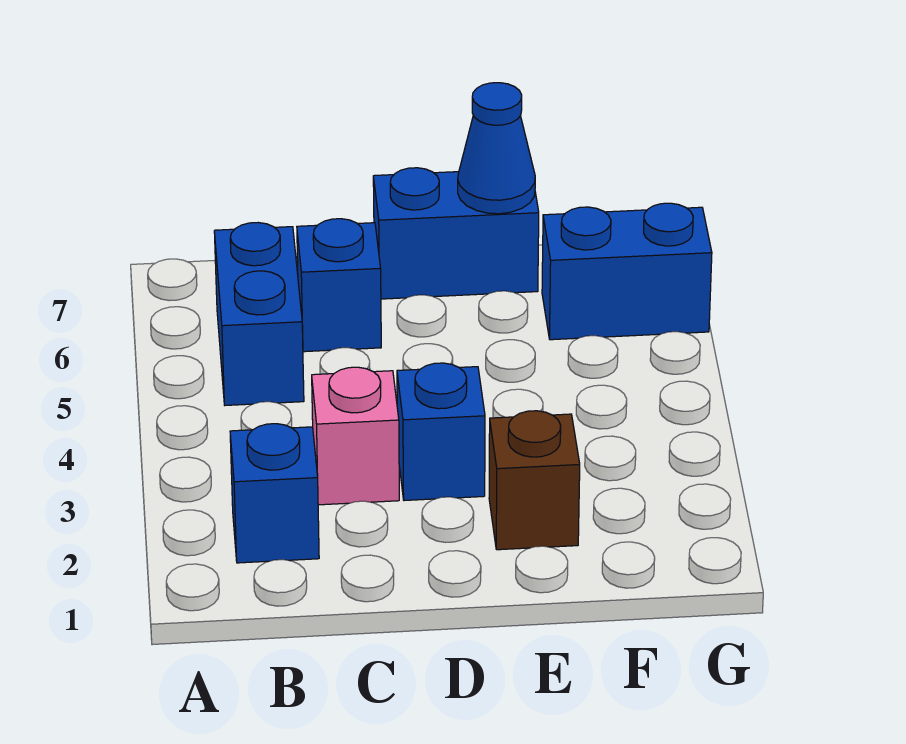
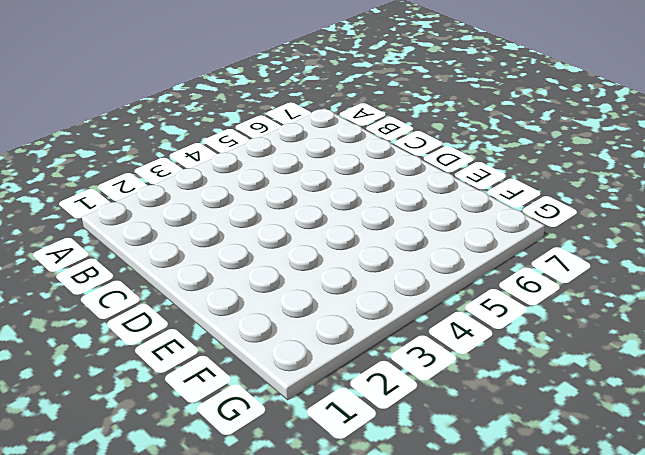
none -> blue brick B2 level 1
none -> blue brick B5:B6 level 1

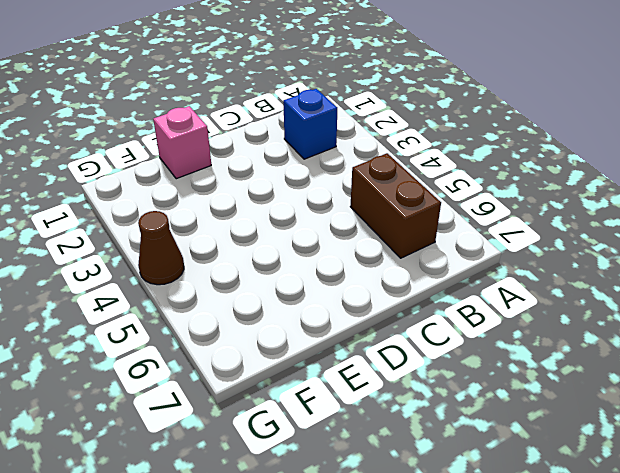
brown brick B5:B6 level 1 -> blue brick B5:B6 level 1
pink brick E1 level 1 -> pink brick C3 level 1
brown cone G4 level 1 -> none
none -> blue brick C6 level 1
none -> blue brick D3 level 1

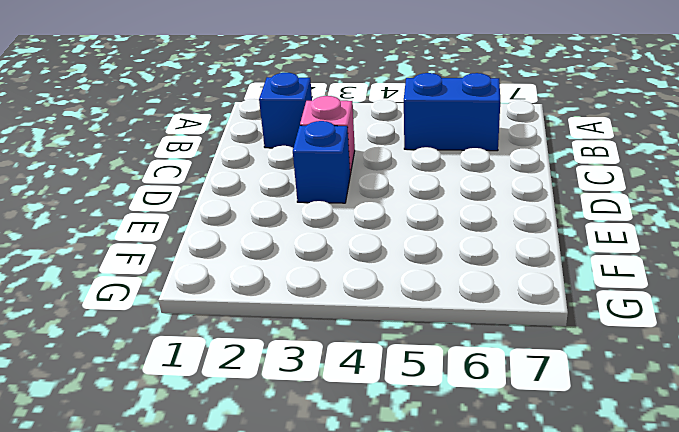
none -> blue brick C6 level 1
none -> blue brick D7:E7 level 1

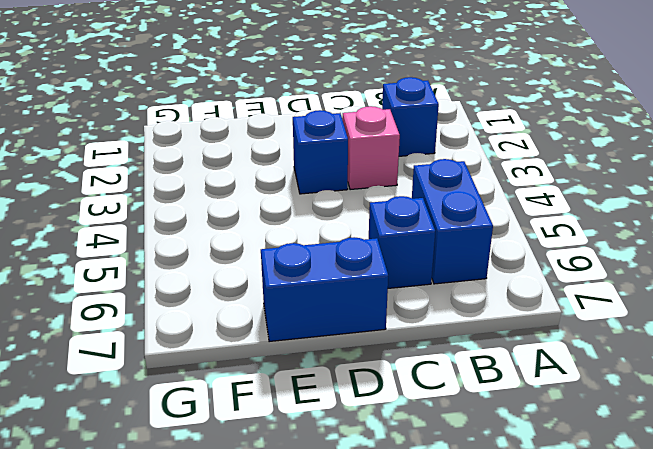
none -> brown brick E2 level 1
none -> blue brick F6:G6 level 1

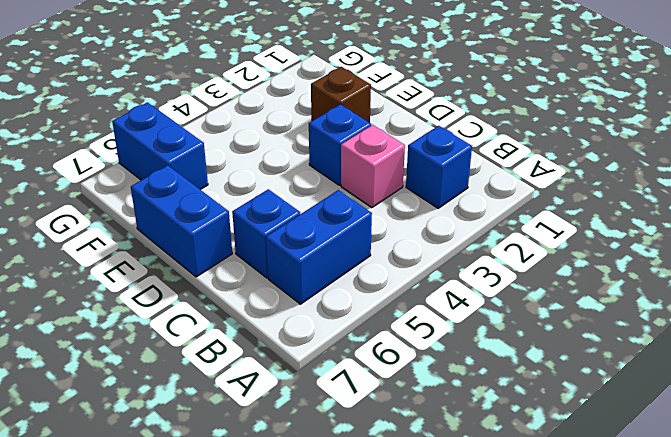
none -> blue cone E7 level 2

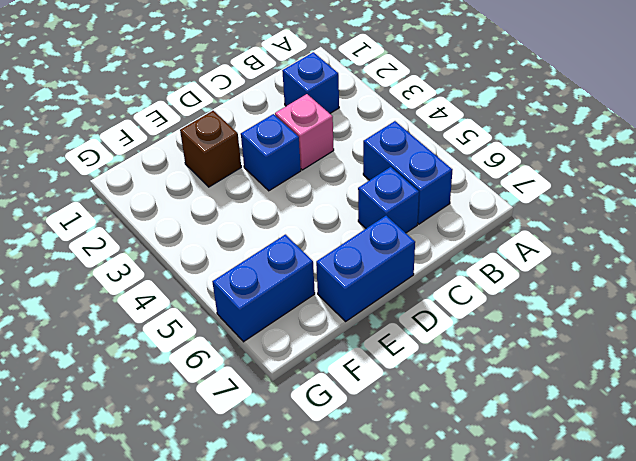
none -> blue cone E7 level 2

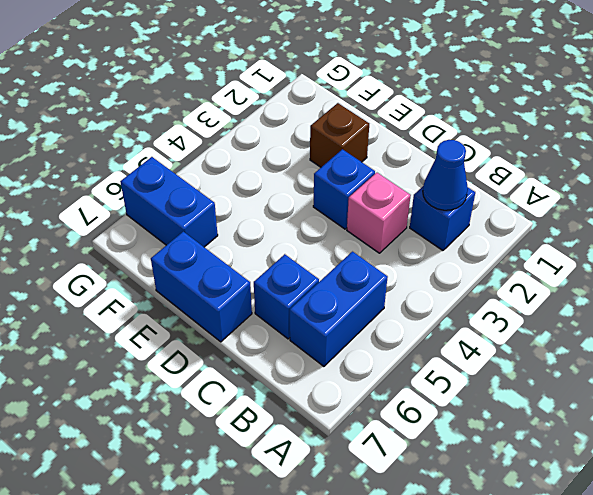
blue cone B2 level 2 -> blue cone E7 level 2

